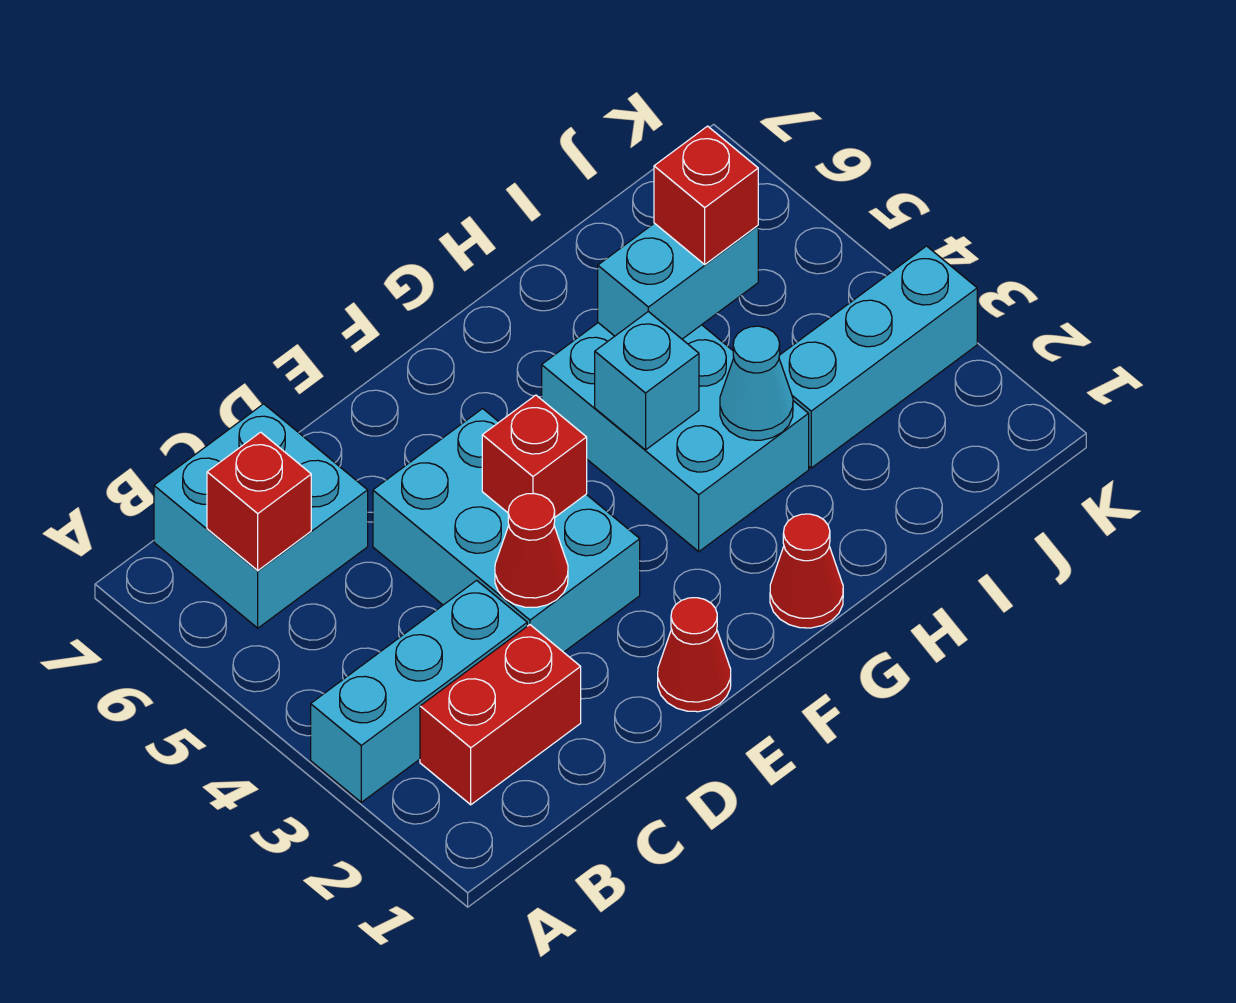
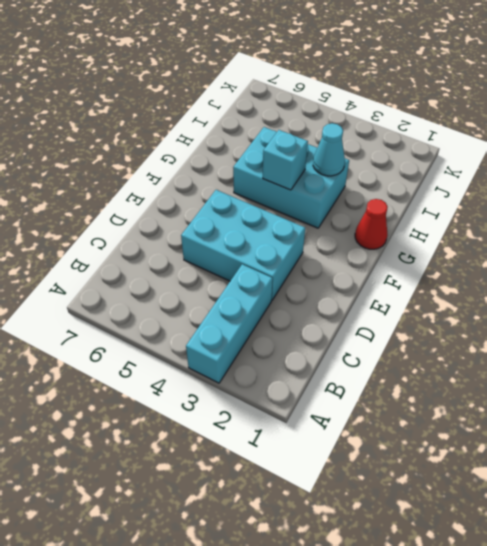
none -> red brick B2:C2 level 1
none -> cyan brick B6:C7 level 1
none -> red cone E1 level 1

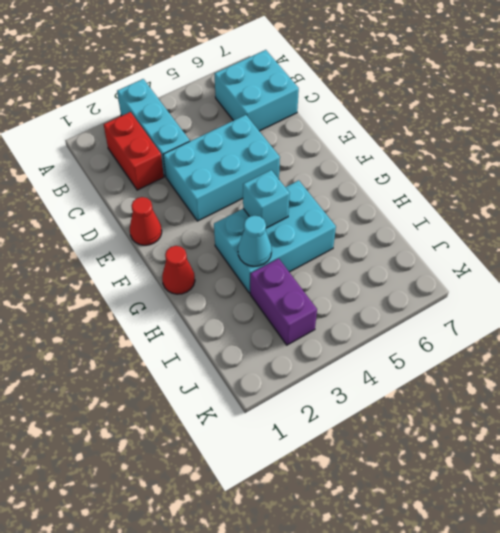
purple brick I3:J3 level 1 -> cyan brick I3:K3 level 1
none -> red brick B6 level 2
none -> red cone D3 level 2
none -> red brick E4 level 2

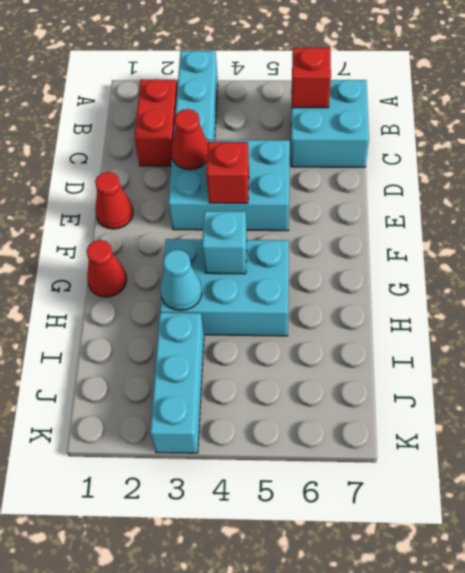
none -> cyan brick H5:I5 level 2
none -> red brick I5 level 3

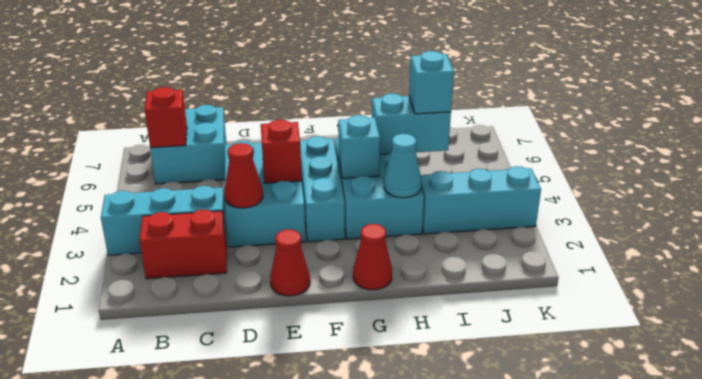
cyan brick F3:F5 level 1 -> none
cyan brick I5 level 3 -> red brick I5 level 3

